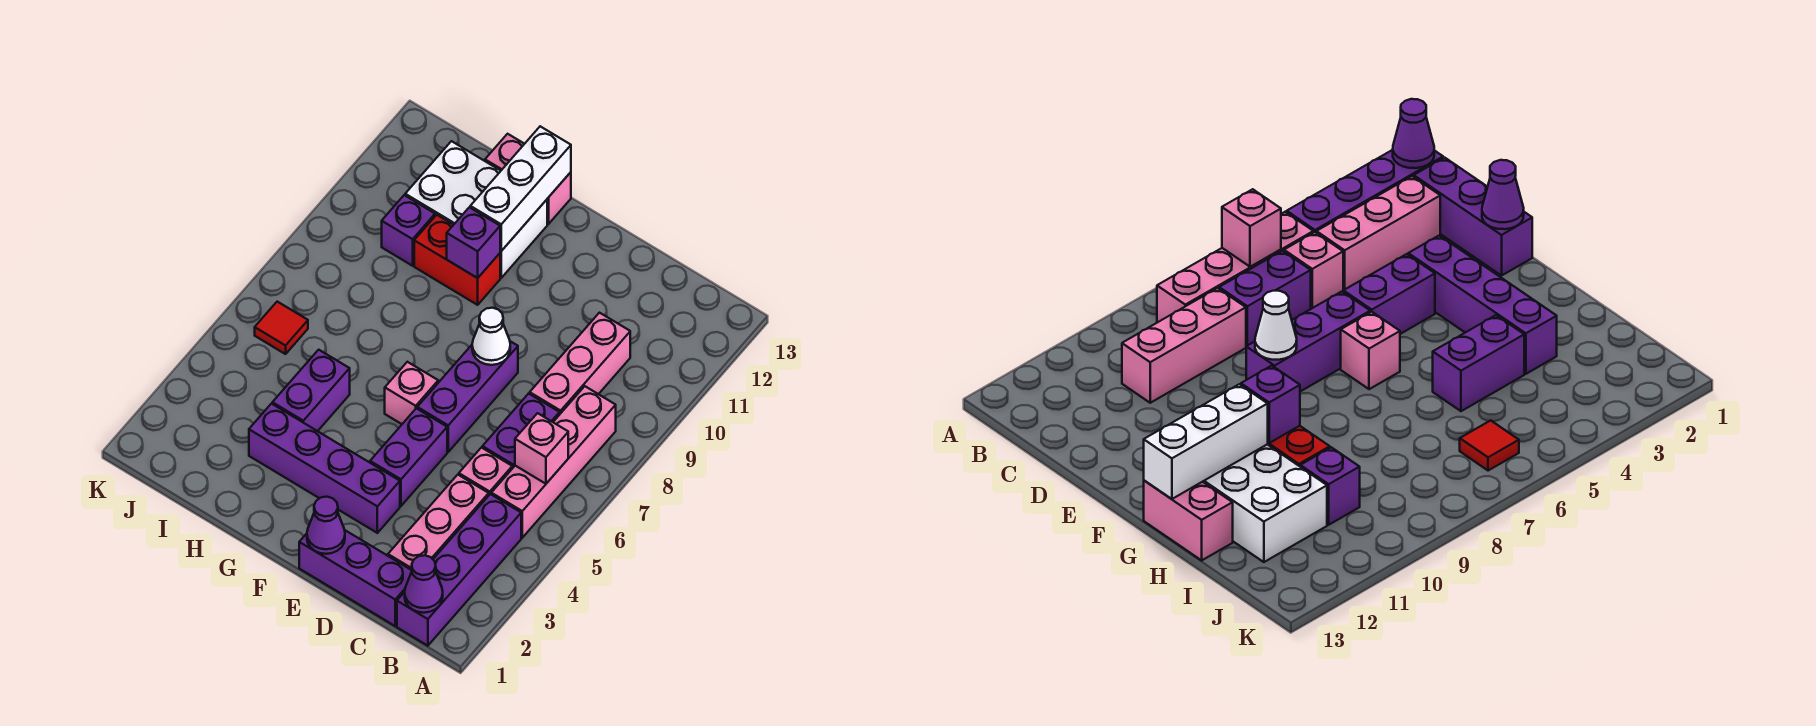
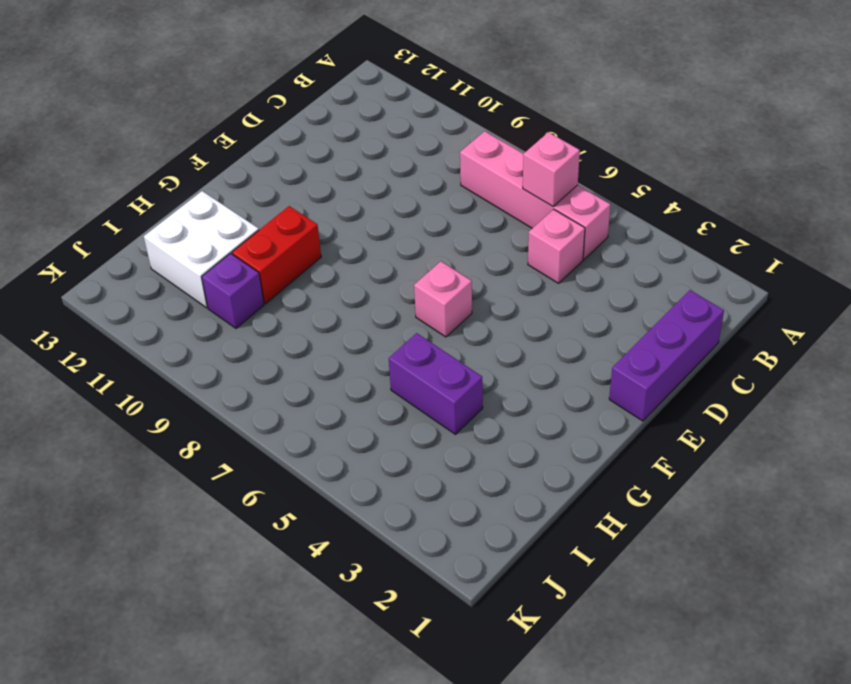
white brick H11:I12 level 1 -> white brick G11:I12 level 1
none -> purple brick B1:B4 level 1
none -> pink brick C2:C4 level 1
none -> purple brick C6:C7 level 1

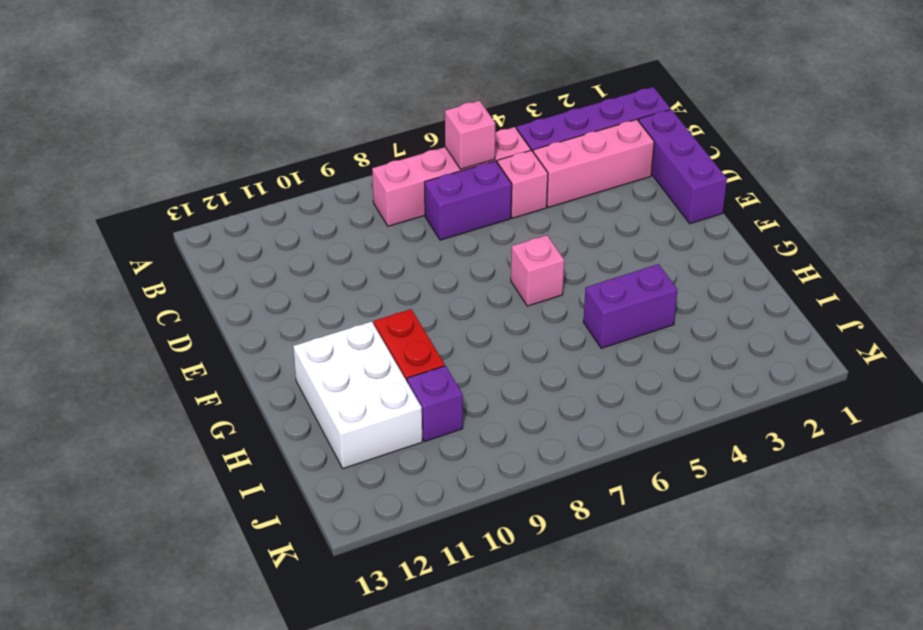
none -> pink brick C8:C10 level 1
none -> purple brick E3:H3 level 1
none -> purple brick E4:E5 level 1

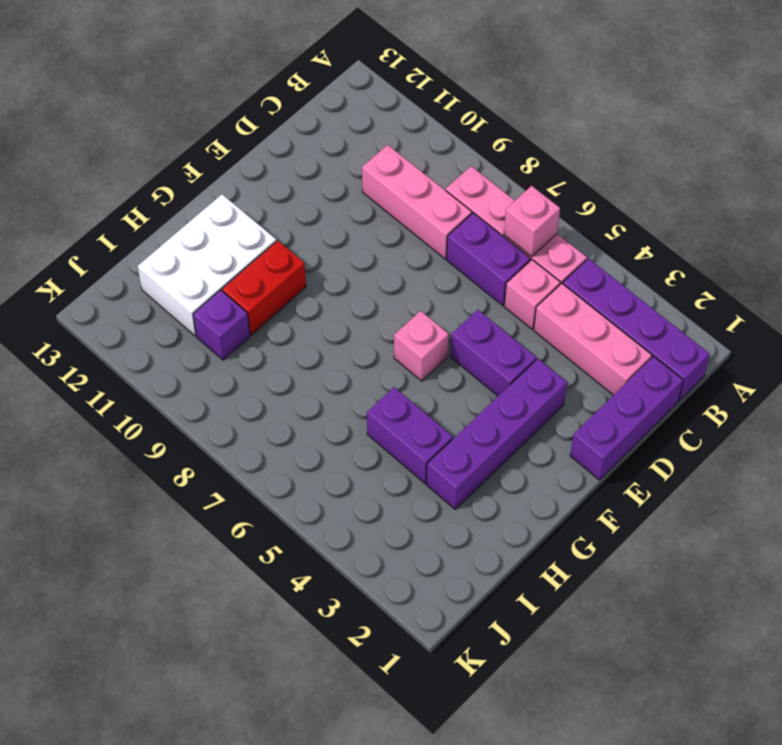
none -> purple brick E6:E8 level 1
none -> pink brick G13:H13 level 1
none -> red tile J6 level 1

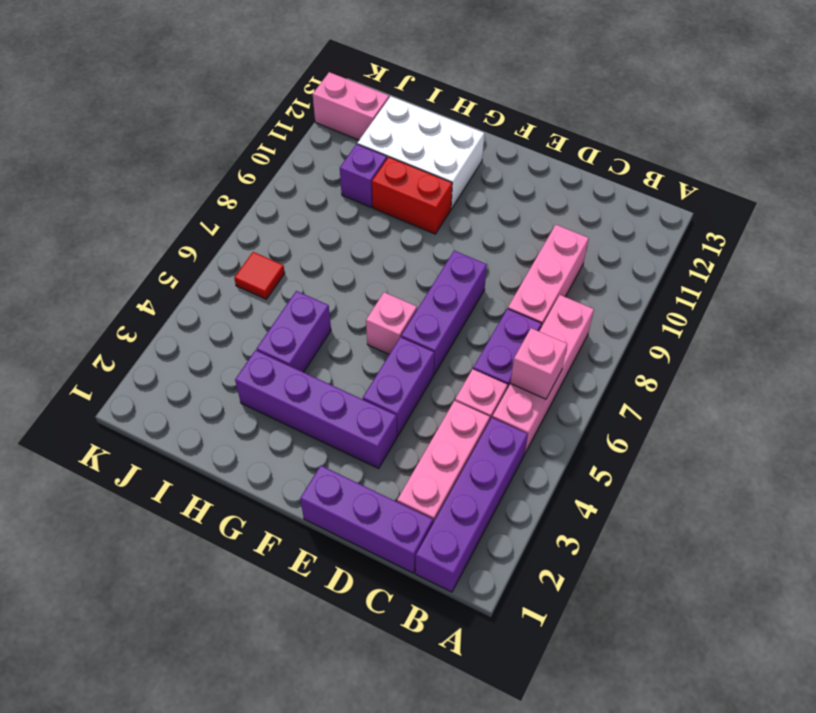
pink brick J12:K12 level 1 -> pink brick G13:H13 level 1
none -> purple cone B1 level 2
none -> purple cone E1 level 2
none -> white cone E8 level 2

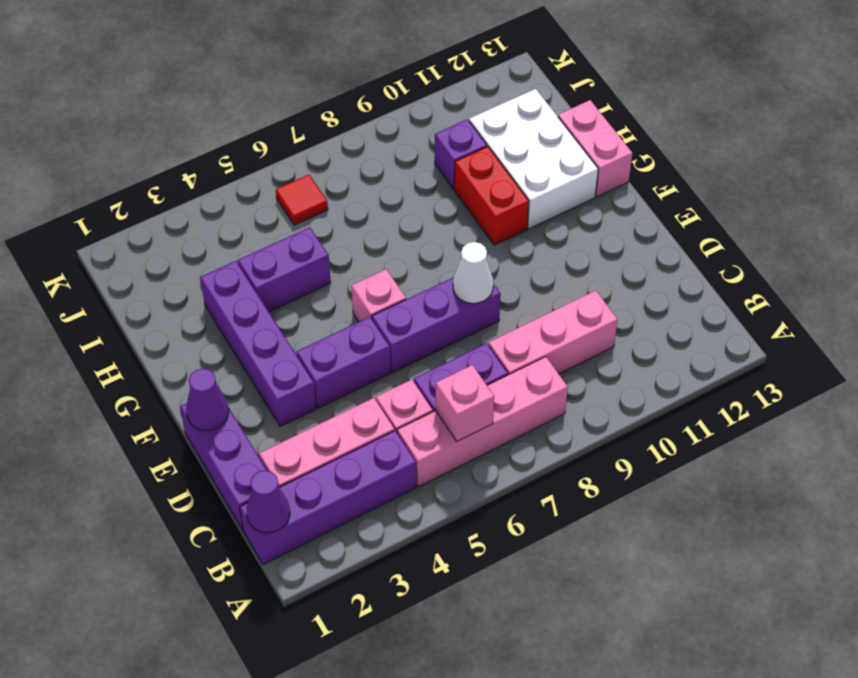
none -> purple brick G10 level 2
none -> white brick G11:G13 level 2

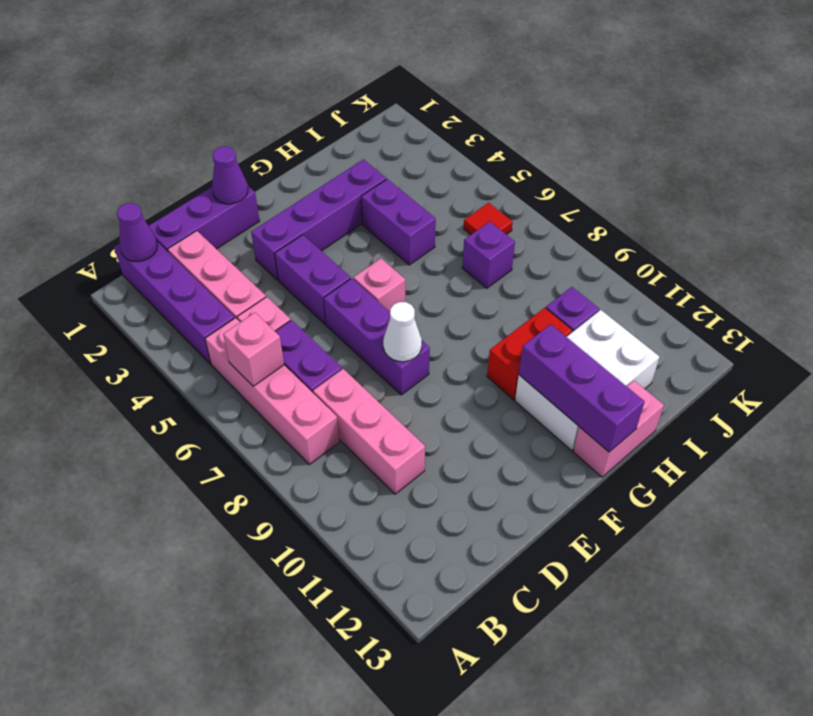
purple brick G11:G13 level 2 -> white brick G11:G13 level 2
purple brick I7 level 1 -> purple brick G10 level 2

